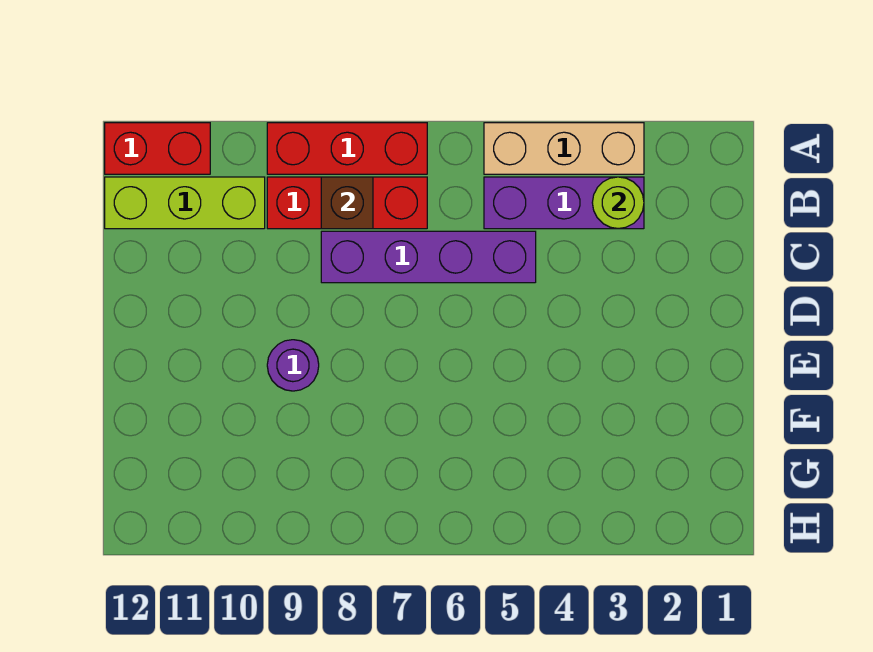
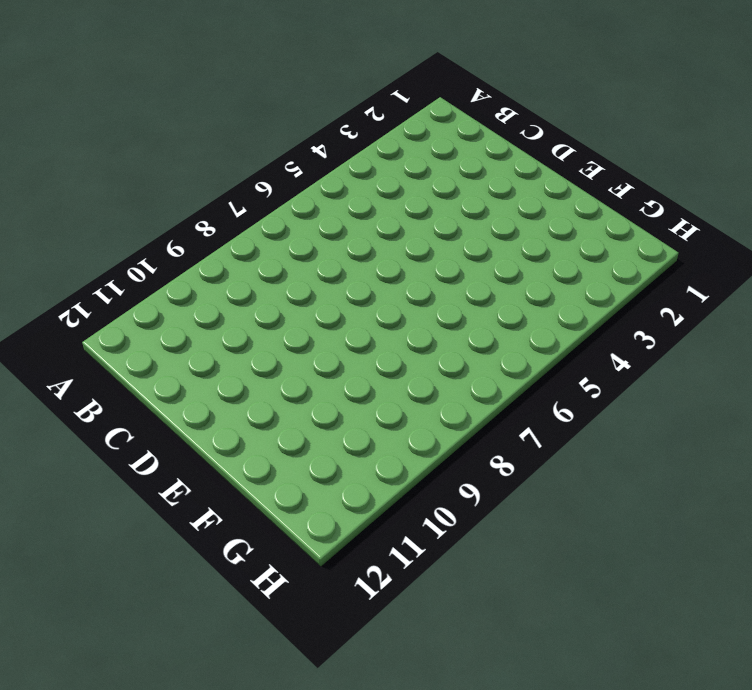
none -> tan brick A3:A5 level 1
none -> red brick A7:A9 level 1

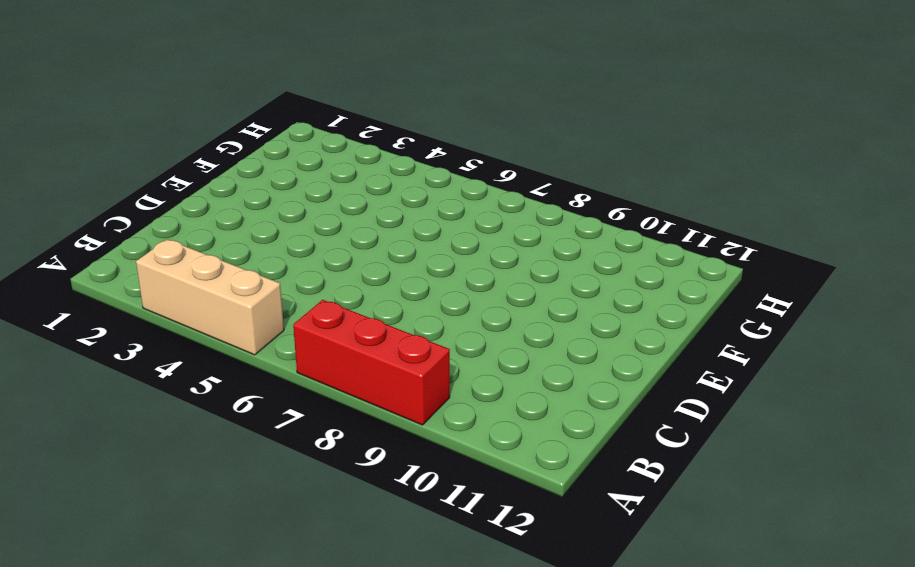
none -> red brick A11:A12 level 1
none -> purple brick B3:B5 level 1

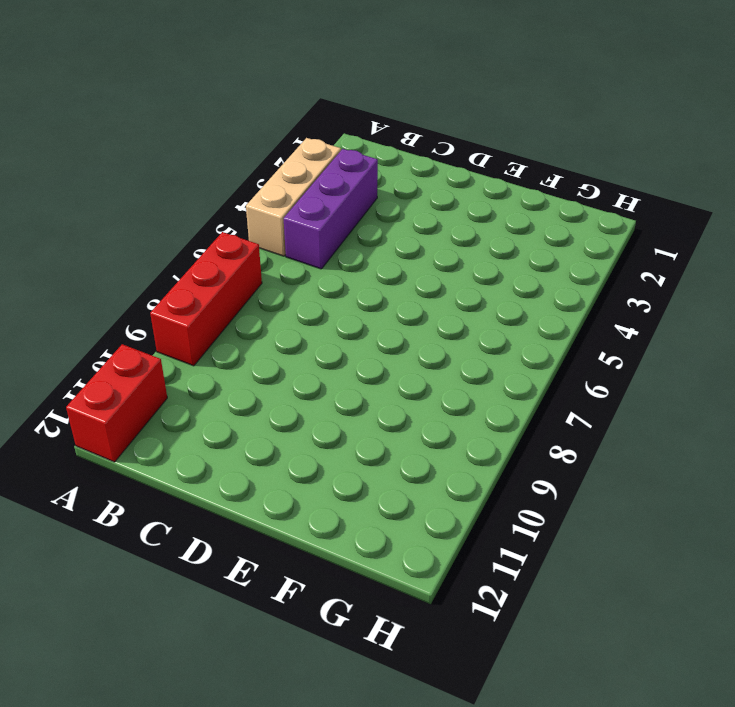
none -> red brick B7:B9 level 1
none -> lime brick B10:B12 level 1

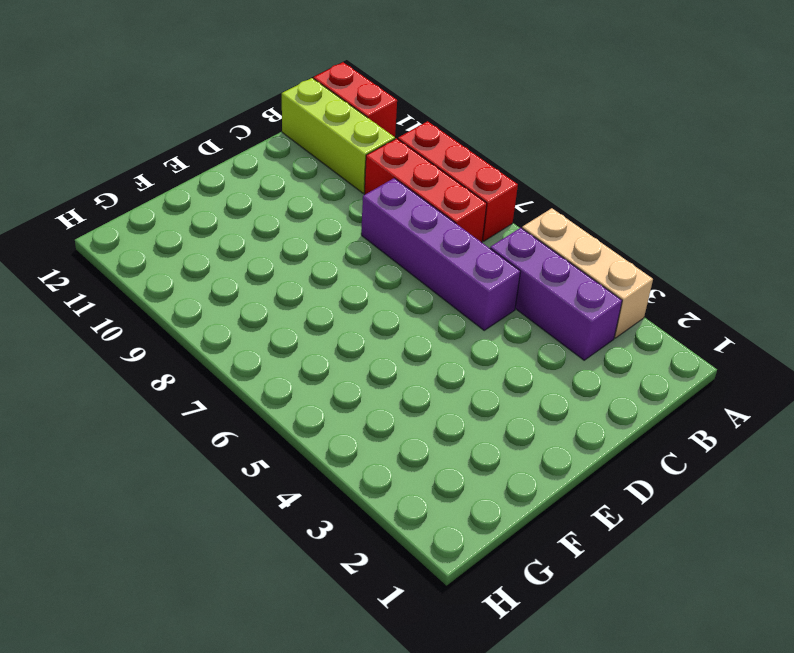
none -> purple round brick E9 level 1
none -> lime round brick B3 level 2

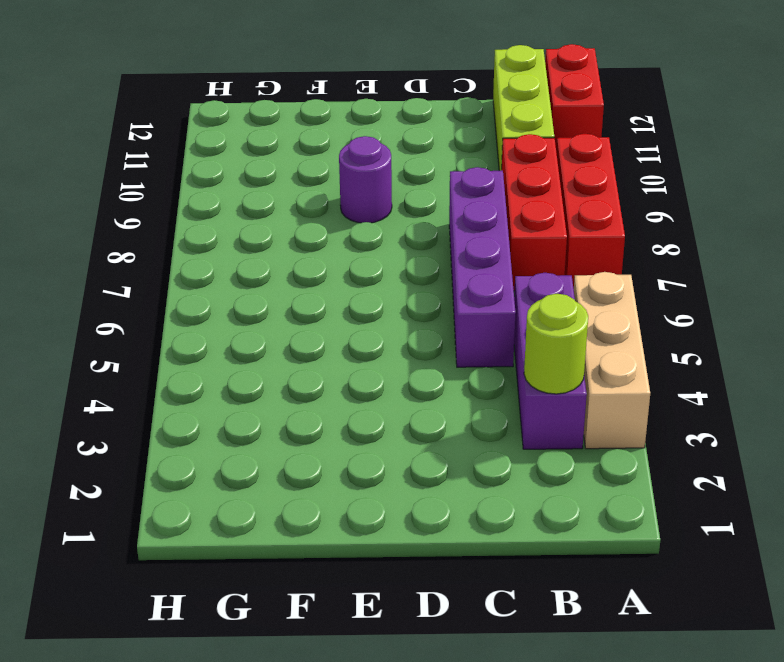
none -> brown brick B8 level 2

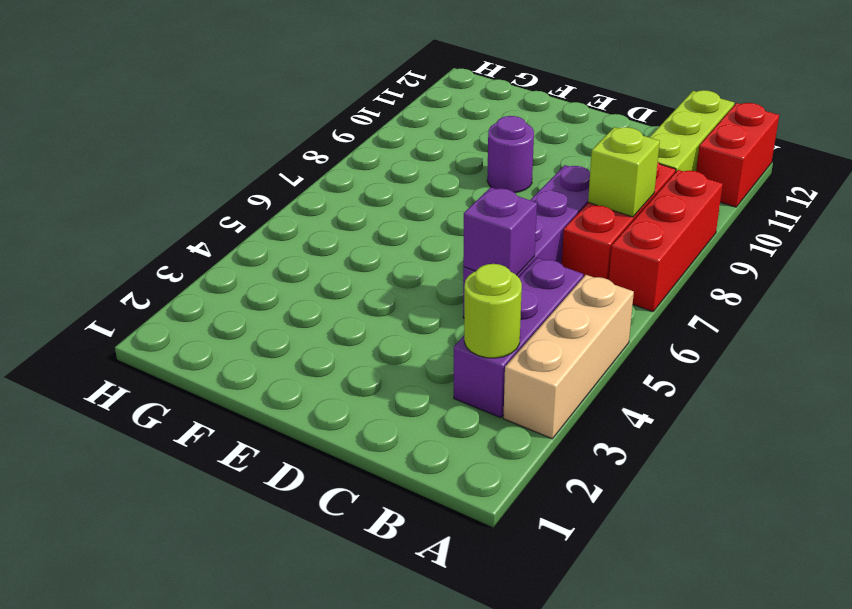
lime brick B8 level 2 -> brown brick B8 level 2
purple brick C5 level 2 -> none

